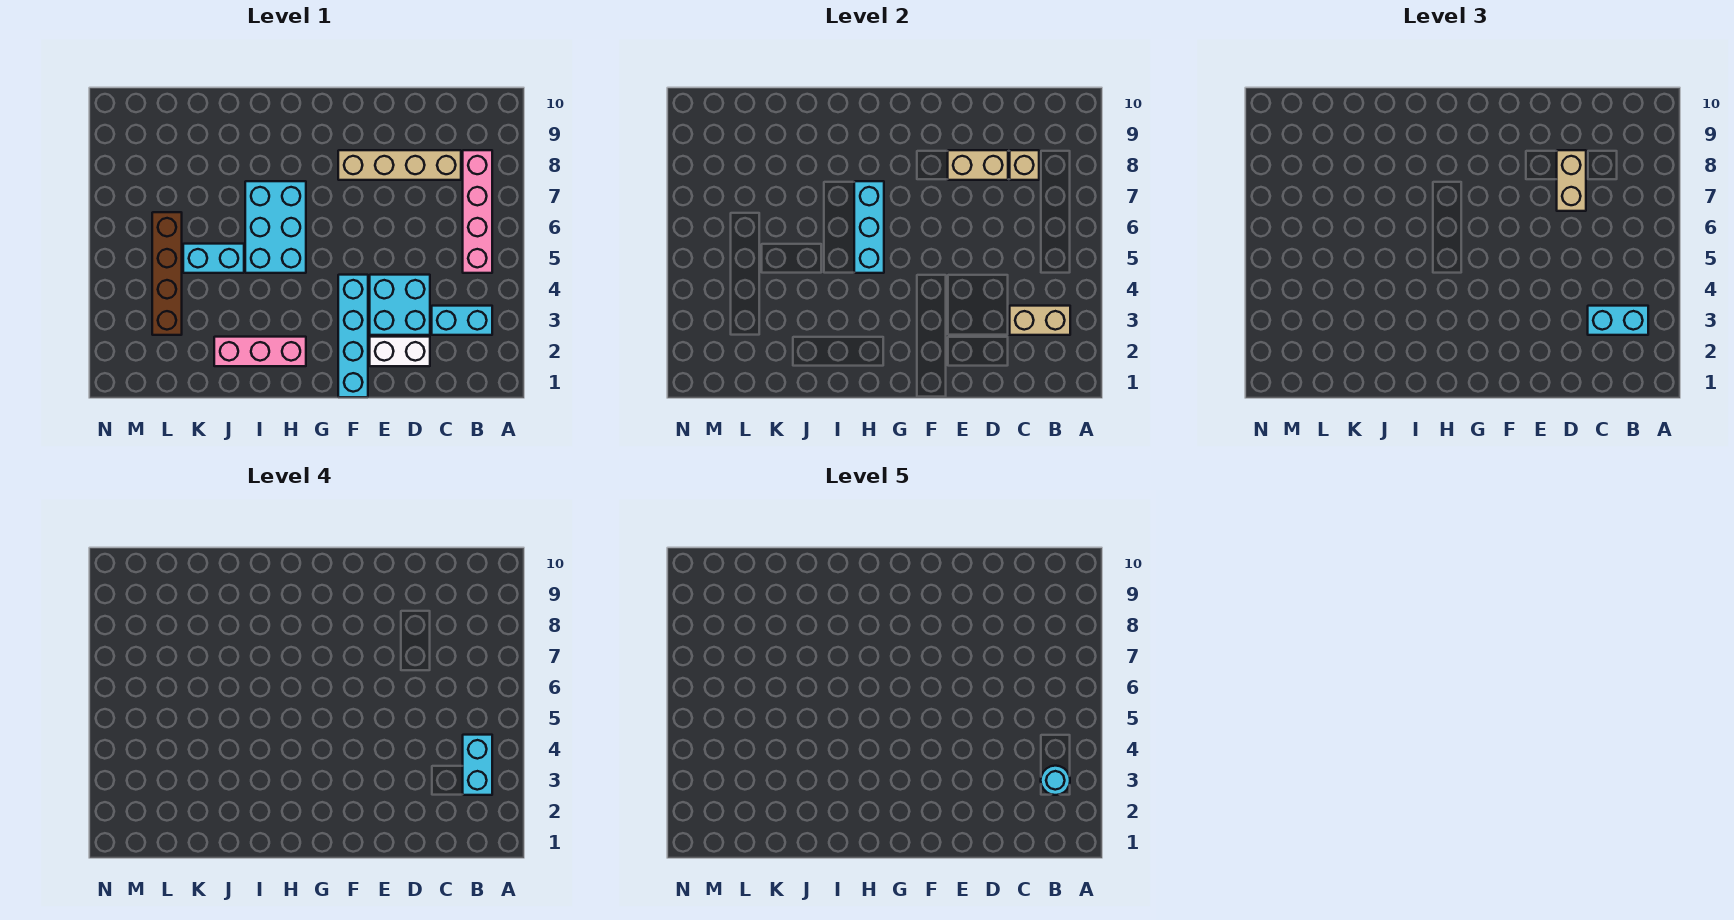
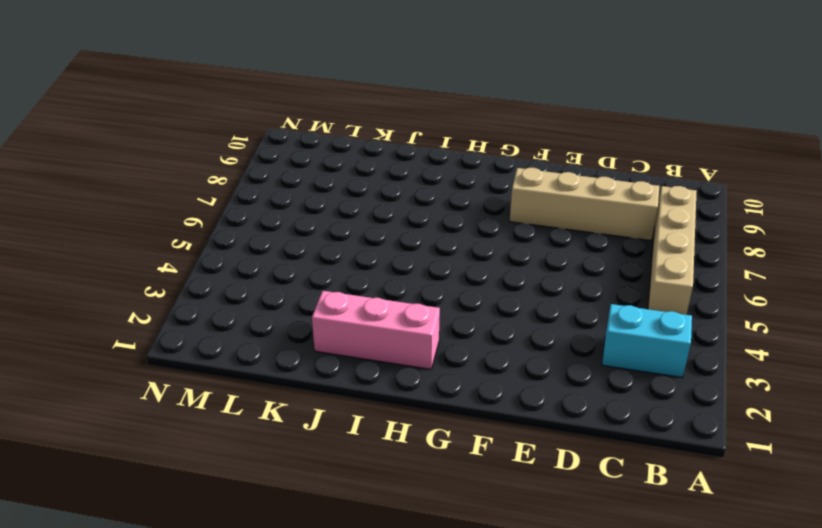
tan brick B5:B8 level 1 -> pink brick B5:B8 level 1
none -> white brick D2:E2 level 1
none -> cyan brick D3:E4 level 1
none -> cyan brick F1:F4 level 1

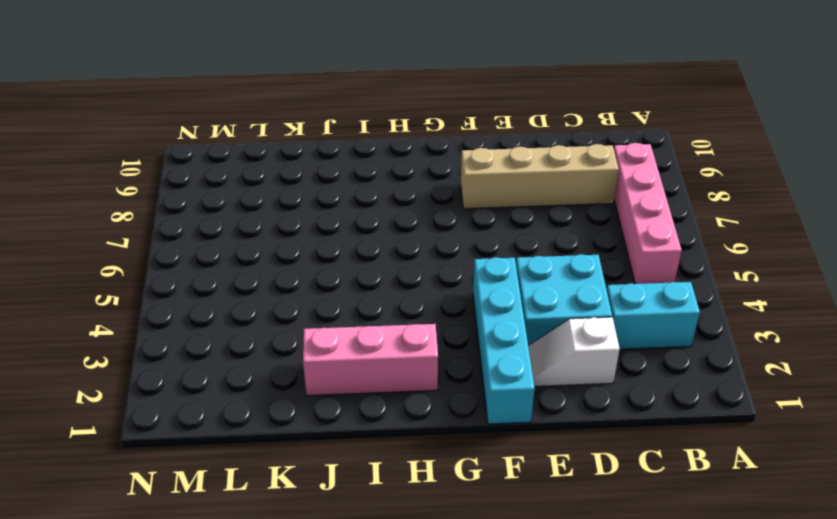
white slope D2:E2 level 1 top D -> white brick D2:E2 level 1
none -> cyan brick H5:I7 level 1
none -> cyan brick J5:K5 level 1
none -> brown brick L3:L6 level 1

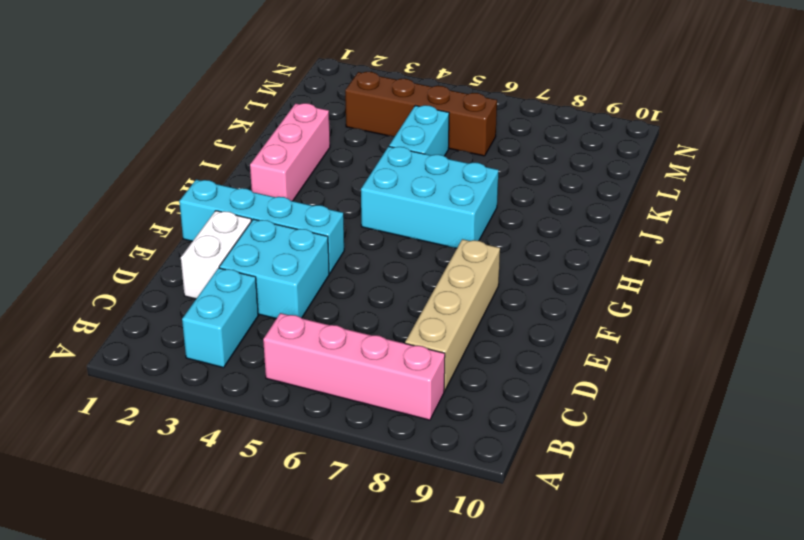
none -> tan brick B3:C3 level 2
none -> tan brick C8 level 2
none -> tan brick D8:E8 level 2

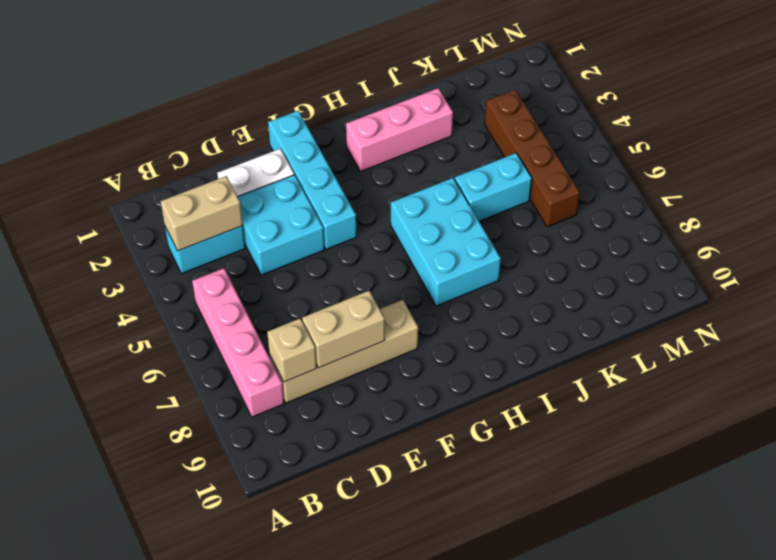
none -> cyan brick H5:H7 level 2
none -> cyan brick B3:C3 level 3
none -> tan brick D7:D8 level 3

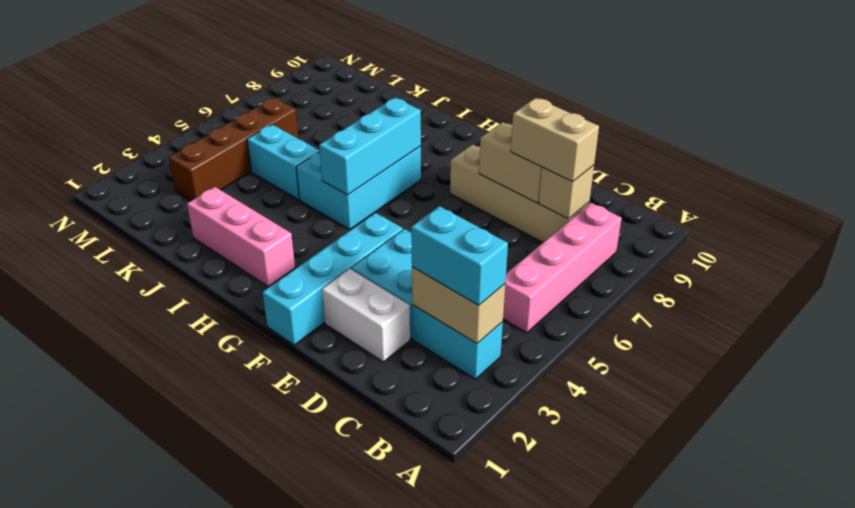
tan brick C8:D8 level 3 -> tan brick D7:D8 level 3
none -> cyan brick B3:B4 level 4
none -> cyan round brick B3 level 5

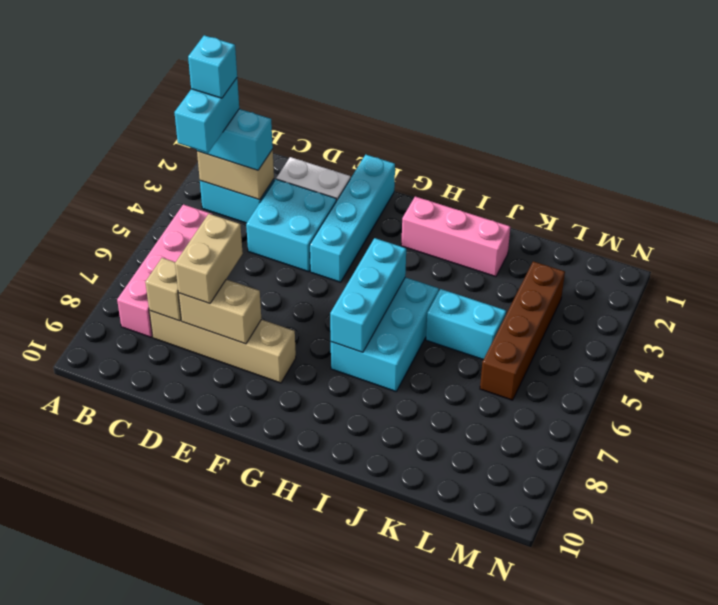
cyan brick B3 level 5 -> cyan round brick B3 level 5

